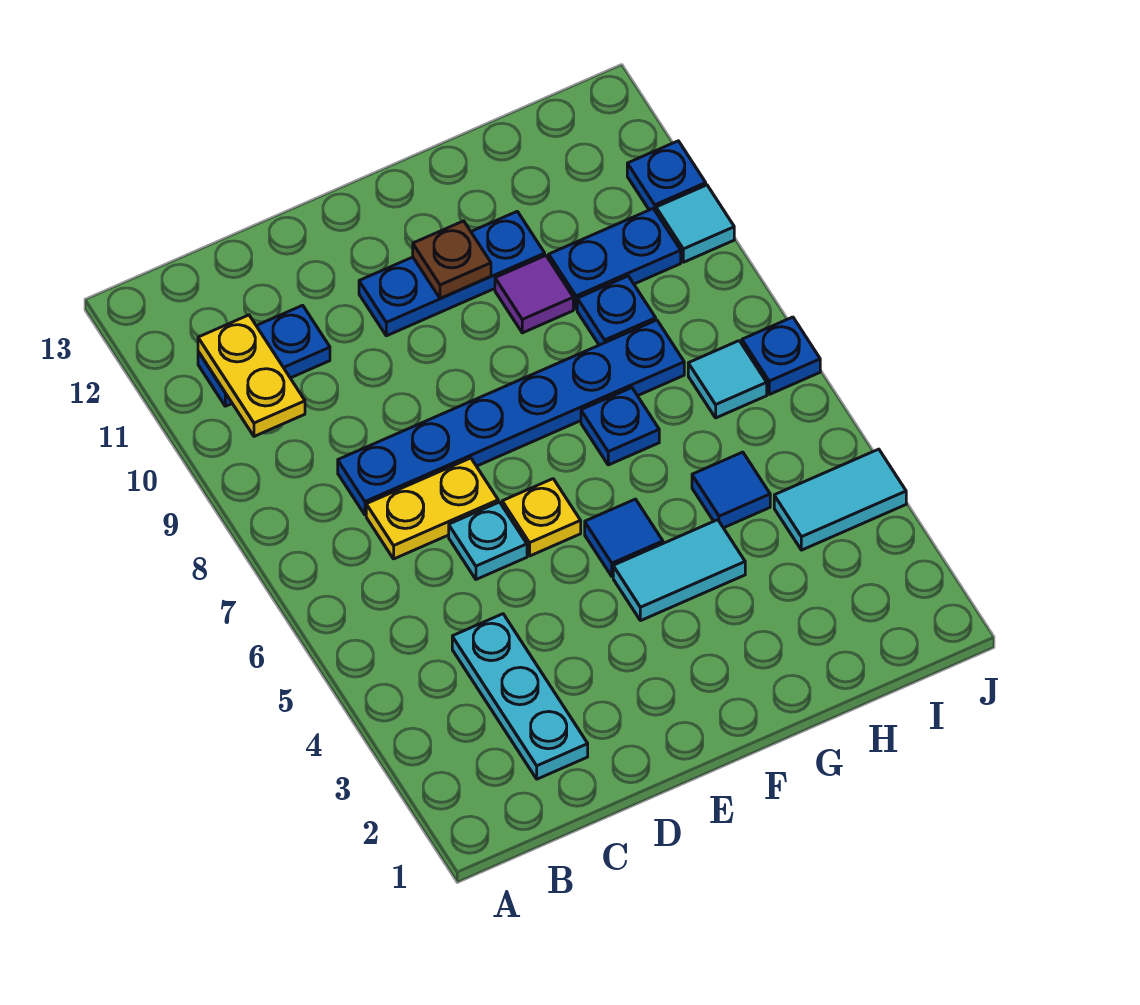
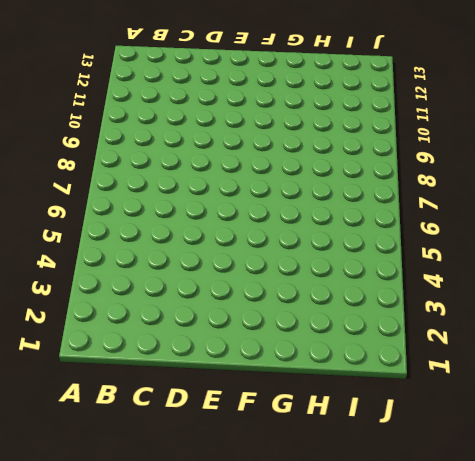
none -> blue plate B11:C11 level 1
none -> cyan plate C2:C4 level 1
none -> yellow plate C7:D7 level 1

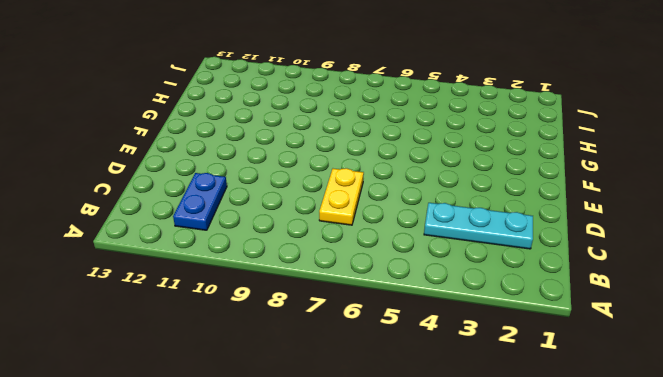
none -> blue plate C8:H8 level 1
none -> cyan plate D6 level 1
none -> yellow plate E6 level 1

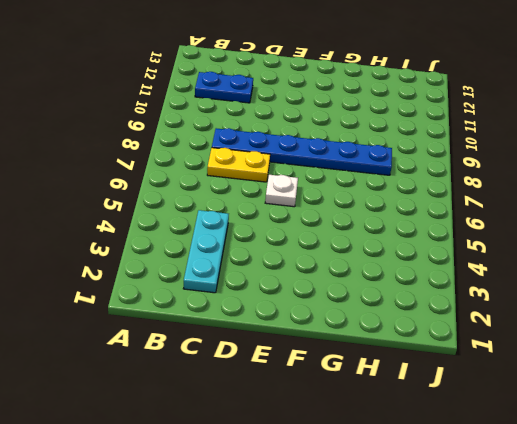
white plate E6 level 1 -> yellow plate E6 level 1
none -> cyan plate D6 level 1
none -> blue plate E11:G11 level 1
none -> cyan tile F4:G4 level 1

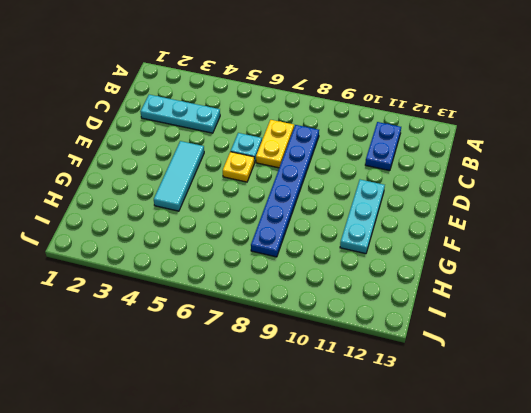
cyan tile E4:G4 level 1 -> cyan tile F4:G4 level 1
cyan plate E11:G11 level 1 -> blue plate E11:G11 level 1
none -> blue tile F5 level 1
none -> blue plate G7 level 1
none -> purple tile G10 level 1

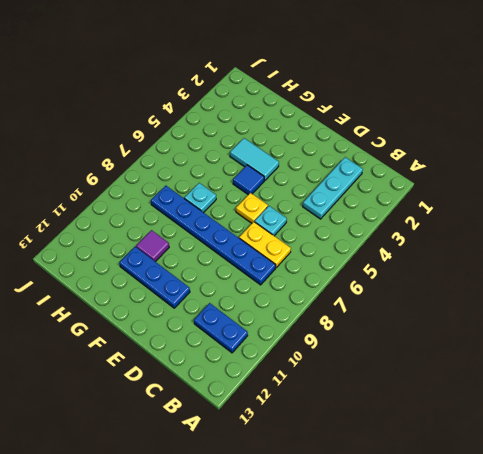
cyan plate G7 level 1 -> blue plate G7 level 1
none -> blue tile H5 level 1
none -> blue plate H9 level 1
none -> blue plate H10:I10 level 1

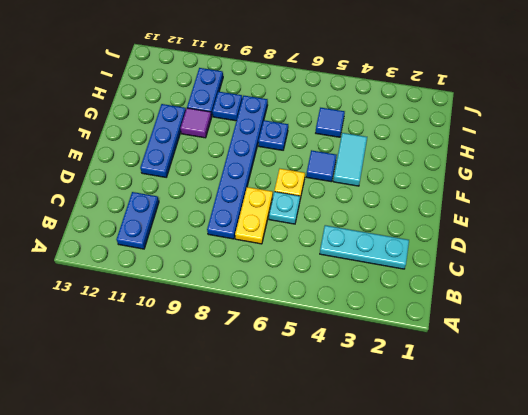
none -> cyan tile I4:J4 level 1
none -> cyan tile I7 level 1
none -> blue plate J7 level 1

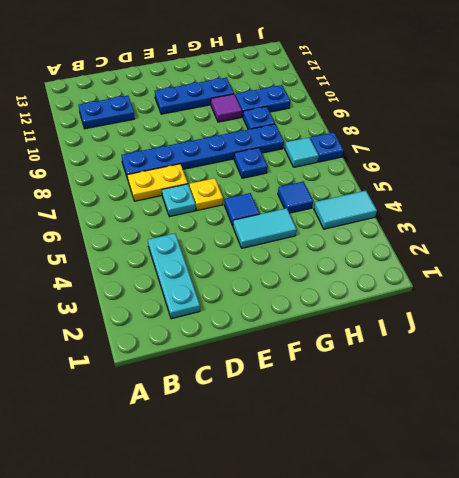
none -> cyan tile J10 level 1
none -> blue plate J11 level 1
none -> yellow plate B10:B11 level 2

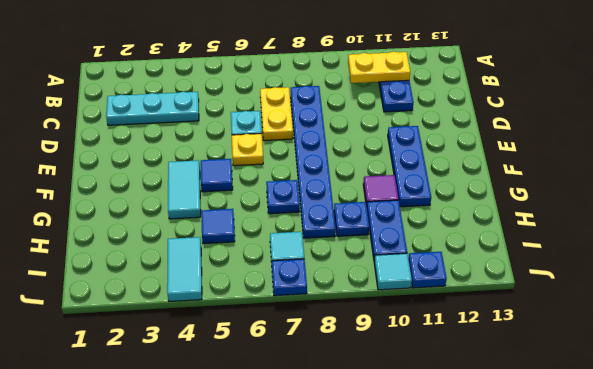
none -> brown plate F11 level 2

